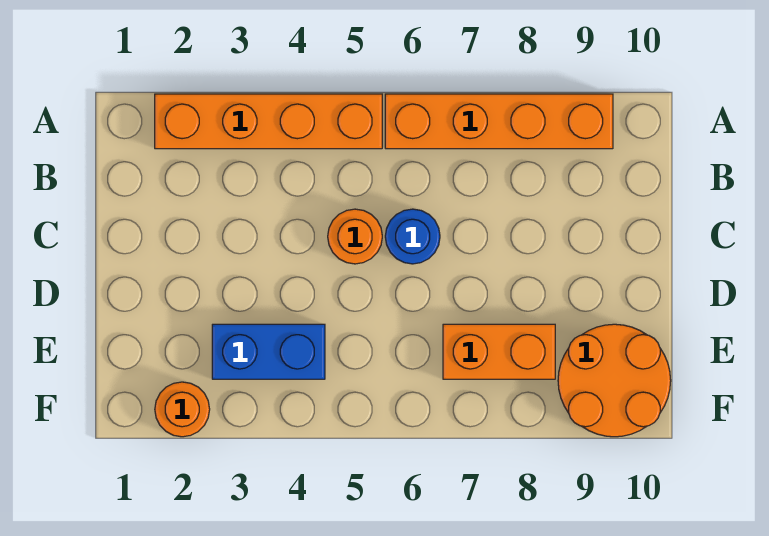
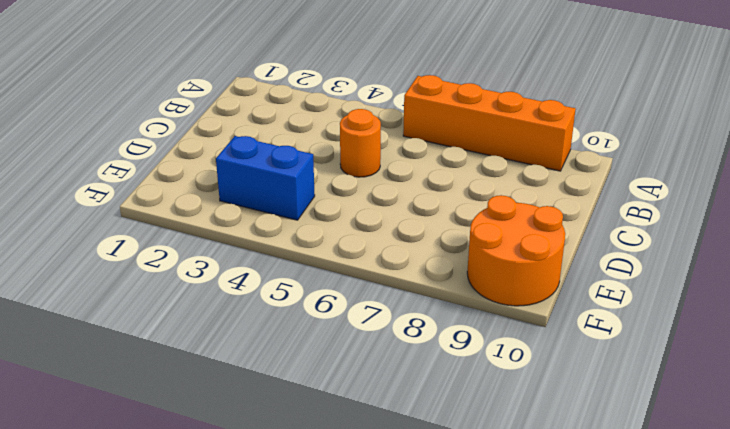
none -> orange brick A2:A5 level 1
none -> blue round brick C6 level 1

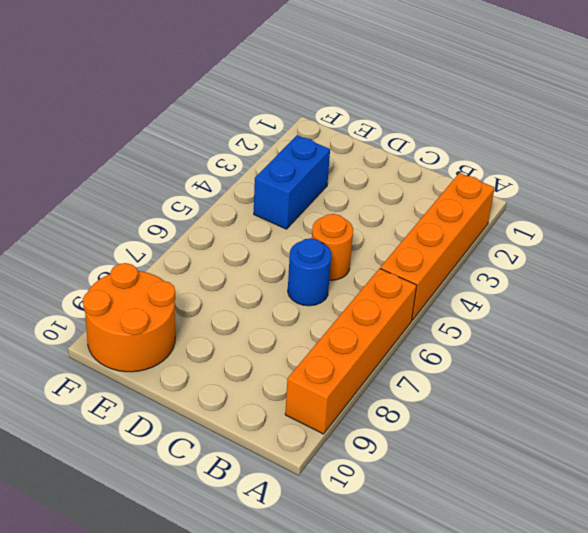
none -> orange brick E7:E8 level 1
none -> orange round brick F2 level 1

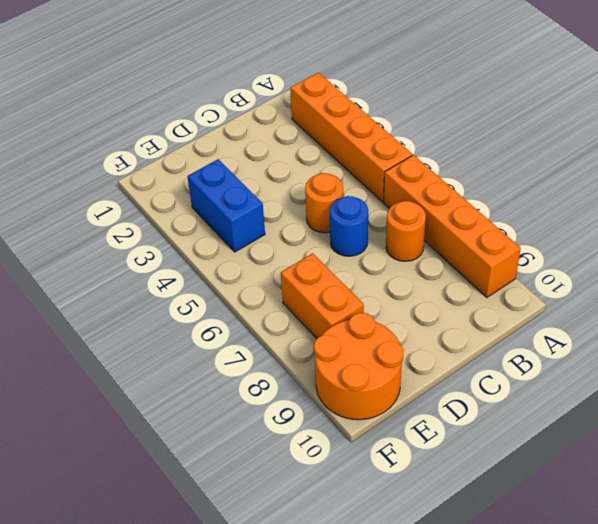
orange round brick B7 level 1 -> orange round brick F2 level 1

